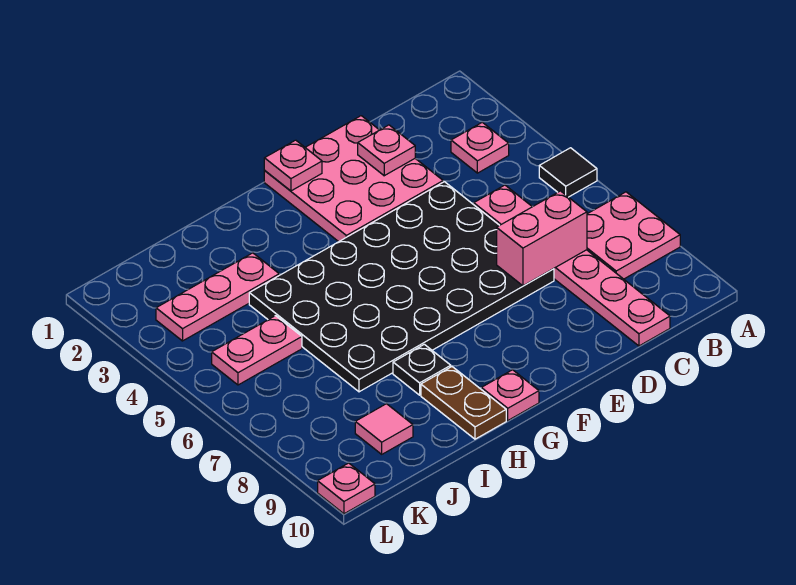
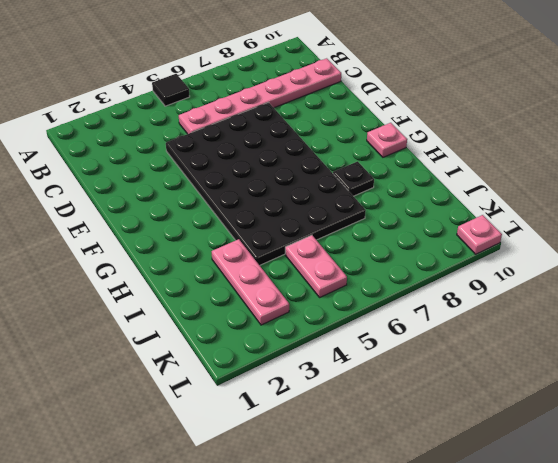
none -> pink plate A7:B8 level 1
none -> pink plate B3 level 1
none -> pink plate D1:F3 level 1

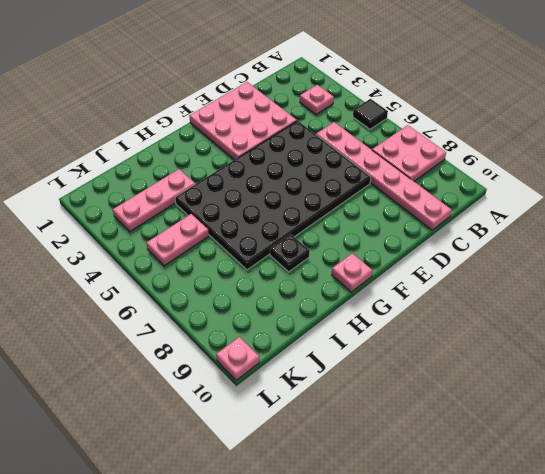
none -> brown plate H9:H10 level 1
none -> pink tile J9 level 1
none -> pink brick C7:D7 level 2

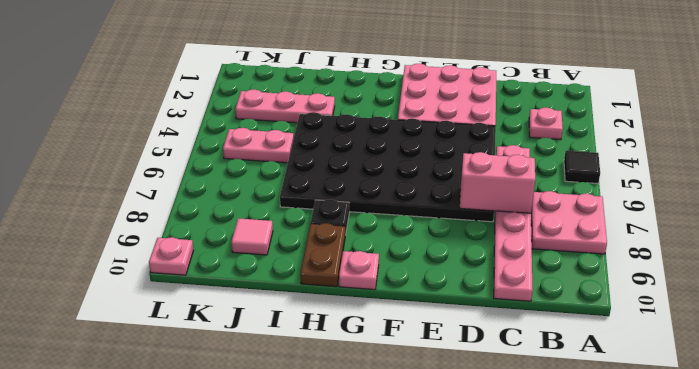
none -> pink plate D2 level 2
none -> pink plate F1 level 2

